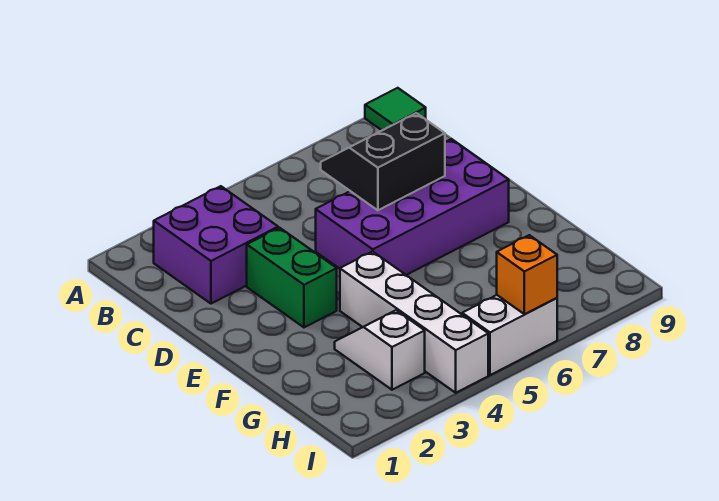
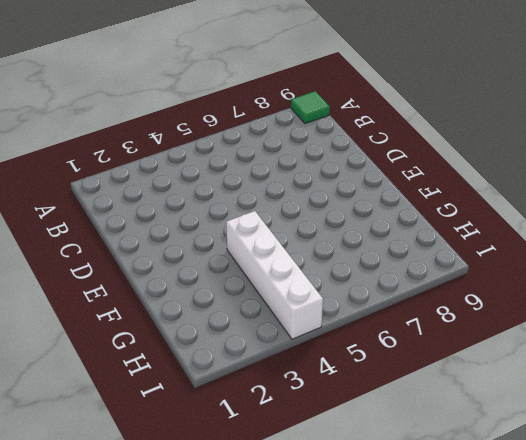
none -> purple brick B2:C3 level 1
none -> green brick D3:E3 level 1

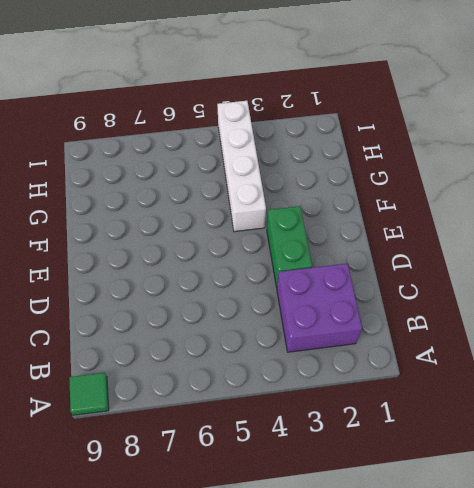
none -> purple brick D5:E8 level 1
none -> white slope G3:H3 level 1 top H

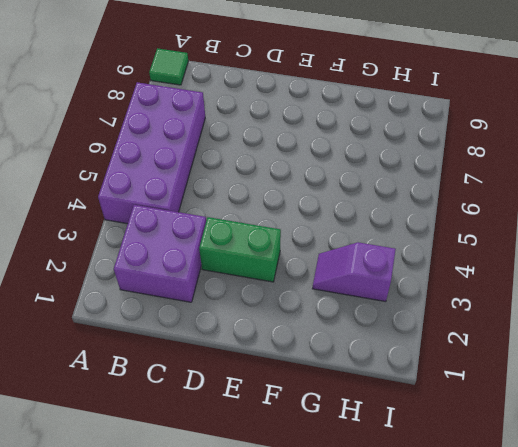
purple brick A4:B7 level 1 -> purple brick D5:E8 level 1
purple slope G3:H3 level 1 top H -> white slope G3:H3 level 1 top H
none -> white brick F4:I4 level 1
none -> white brick I5:I6 level 1

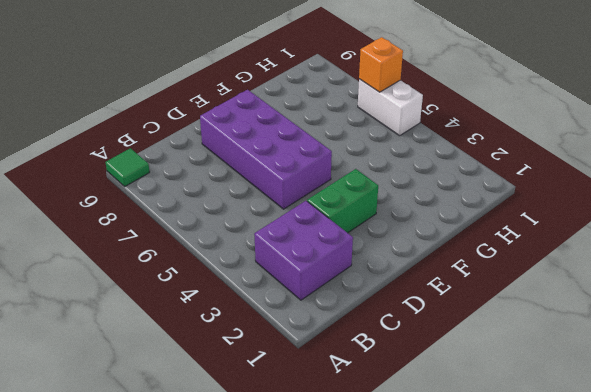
none -> white brick F4:I4 level 1
none -> white slope G3:H3 level 1 top H

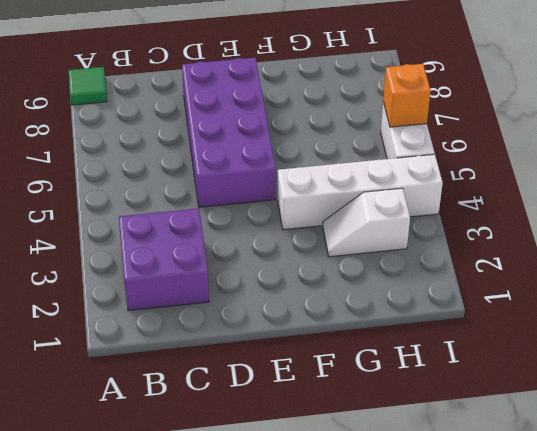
none -> green brick D3:E3 level 1
none -> black slope C6:D7 level 2 top D

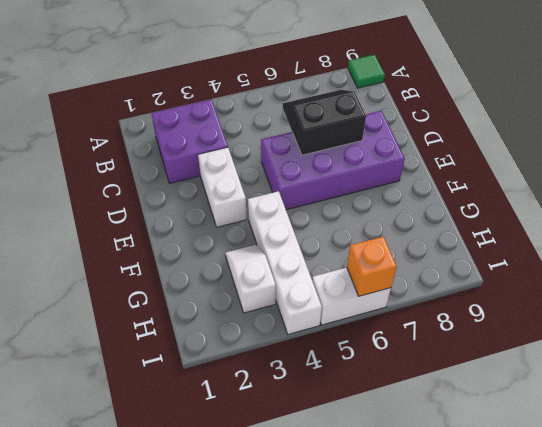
white brick D3:E3 level 1 -> green brick D3:E3 level 1

